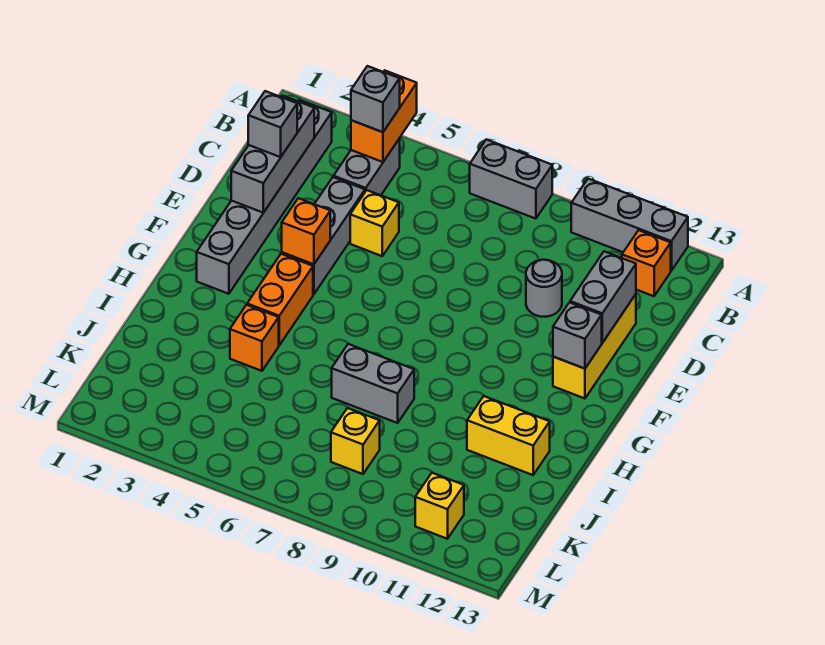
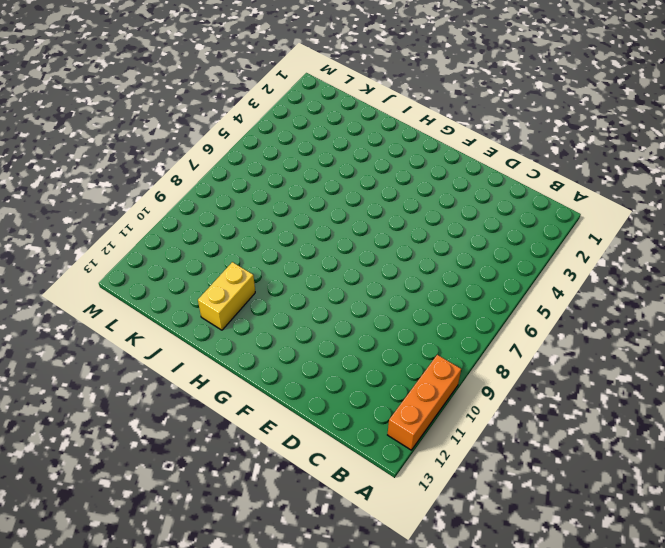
orange brick A10:A12 level 1 -> grey brick A10:A12 level 1
none -> grey brick A7:A8 level 1
none -> grey brick B2:G2 level 1
none -> grey brick B4:C4 level 1

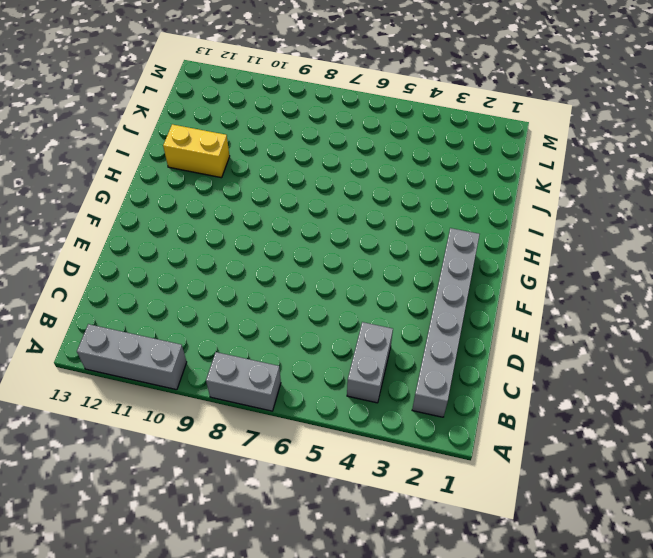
none -> orange brick B12 level 1
none -> grey brick D4:F4 level 1
none -> yellow brick D5 level 1

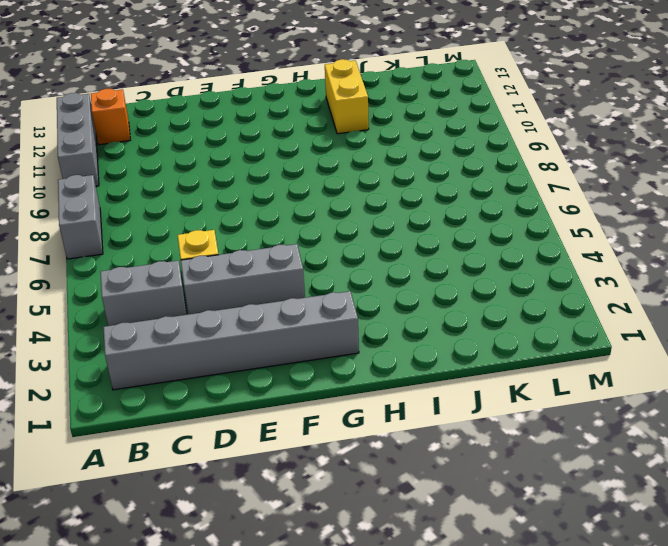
none -> grey round brick D10 level 1
none -> yellow brick D12:F12 level 1
none -> orange brick G4:H4 level 1

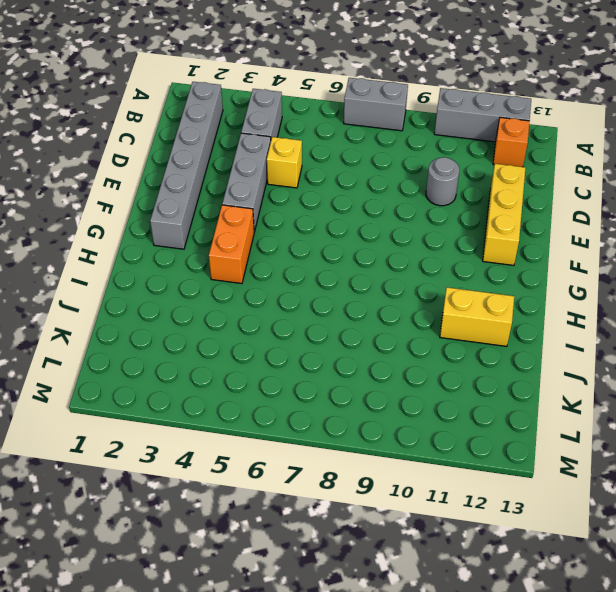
none -> orange brick I4 level 1
none -> grey brick I7:I8 level 1
none -> yellow brick K8 level 1

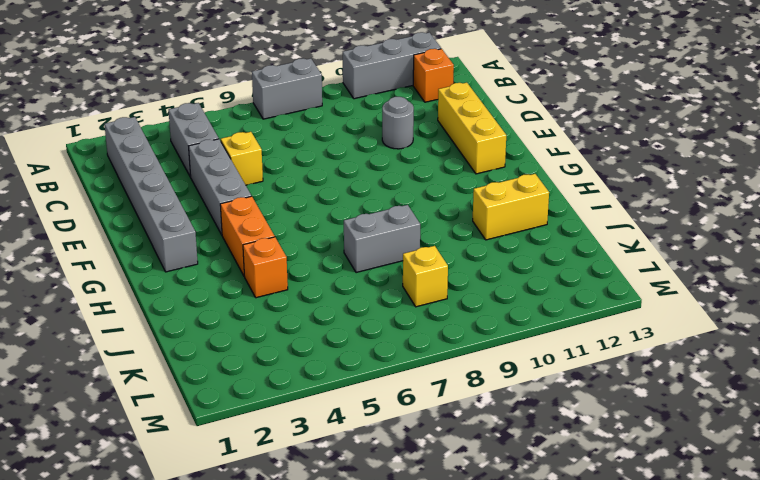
none -> yellow brick L11 level 1
none -> orange brick A4:B4 level 2
none -> grey brick C2:E2 level 2

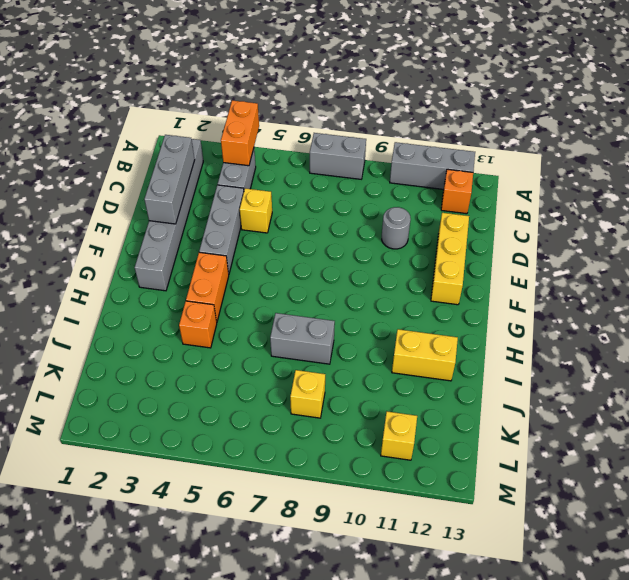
none -> grey brick D12:E12 level 2
none -> orange brick F4 level 2
none -> grey brick F12 level 2

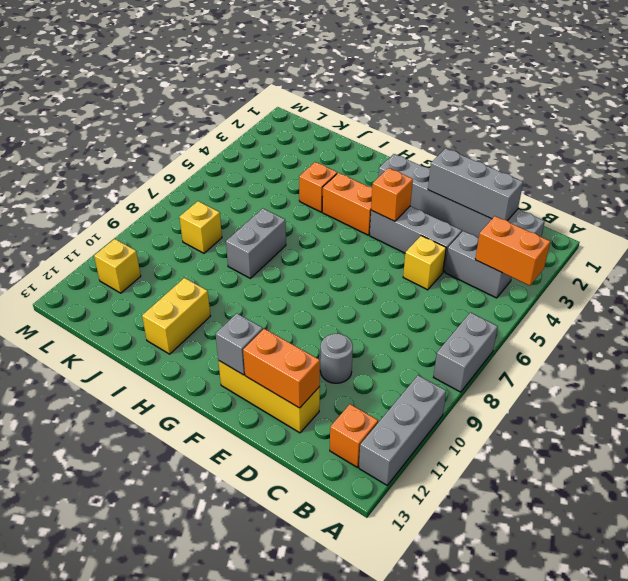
orange brick D12:E12 level 2 -> grey brick D12:E12 level 2
none -> grey brick B4 level 3
none -> grey brick D2 level 3

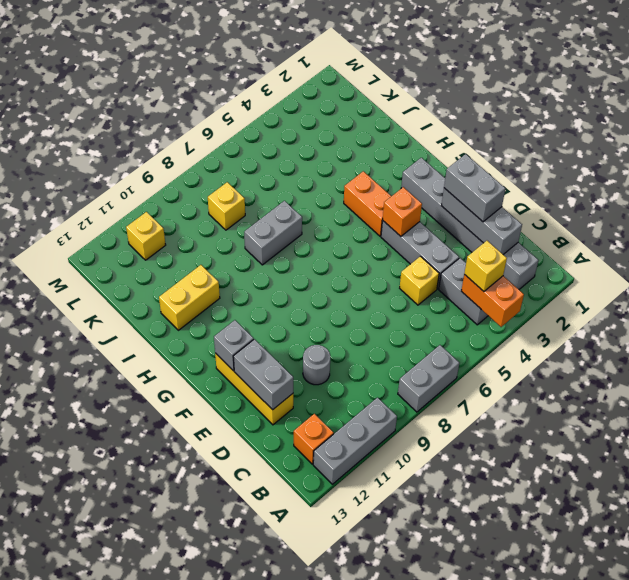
yellow brick B4 level 3 -> grey brick B4 level 3
grey brick D2:E2 level 3 -> grey brick D2 level 3
none -> orange brick I4 level 1

